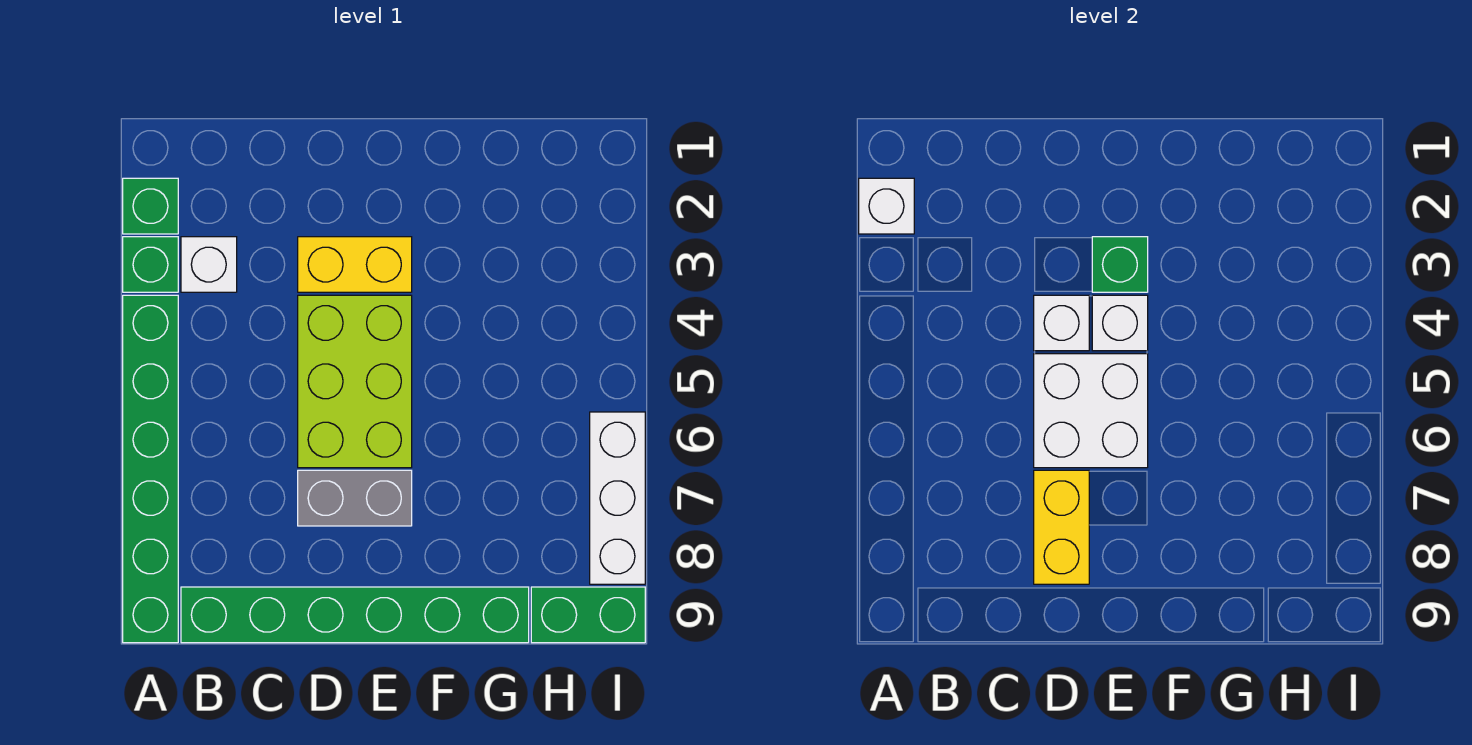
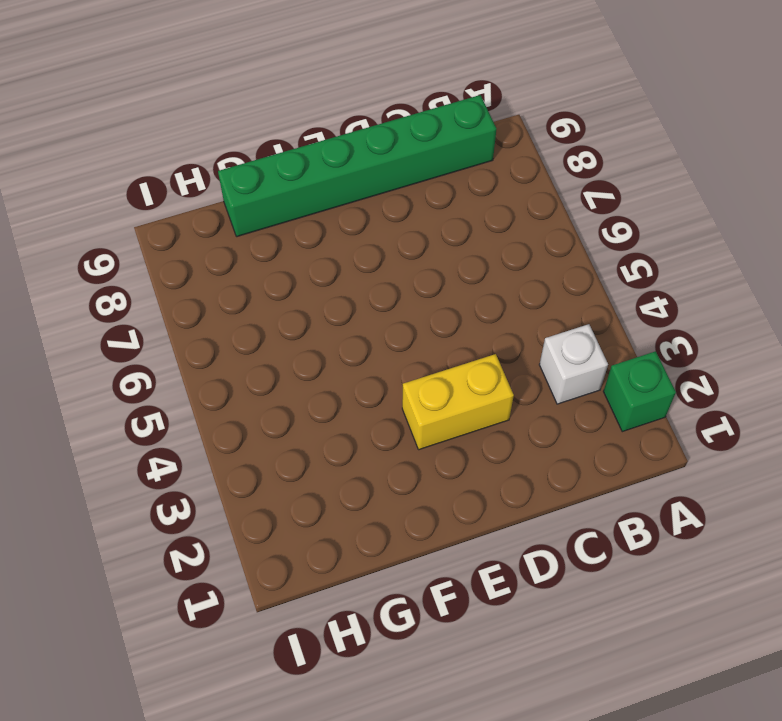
none -> green brick A3 level 1
none -> green brick A4:A9 level 1
none -> lime brick D4:E6 level 1

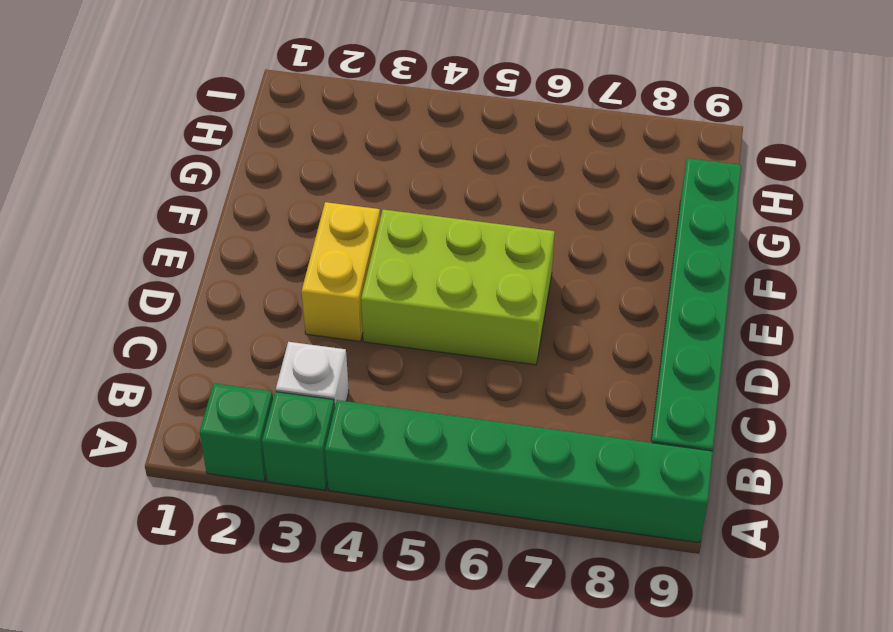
none -> grey brick D7:E7 level 1
none -> green brick H9:I9 level 1
none -> white brick I6:I8 level 1

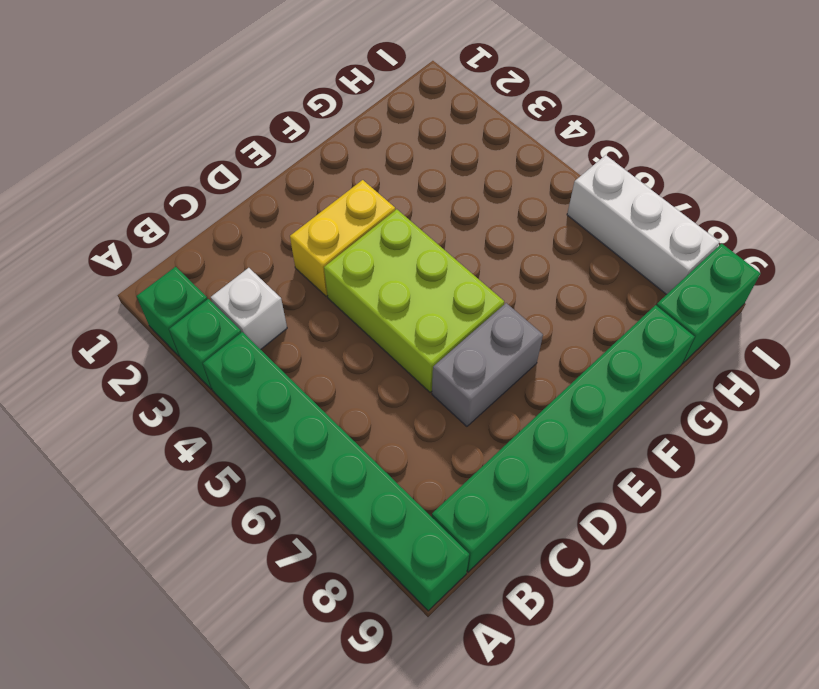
none -> white brick A2 level 2
none -> white brick D4 level 2
none -> white brick D5:E6 level 2

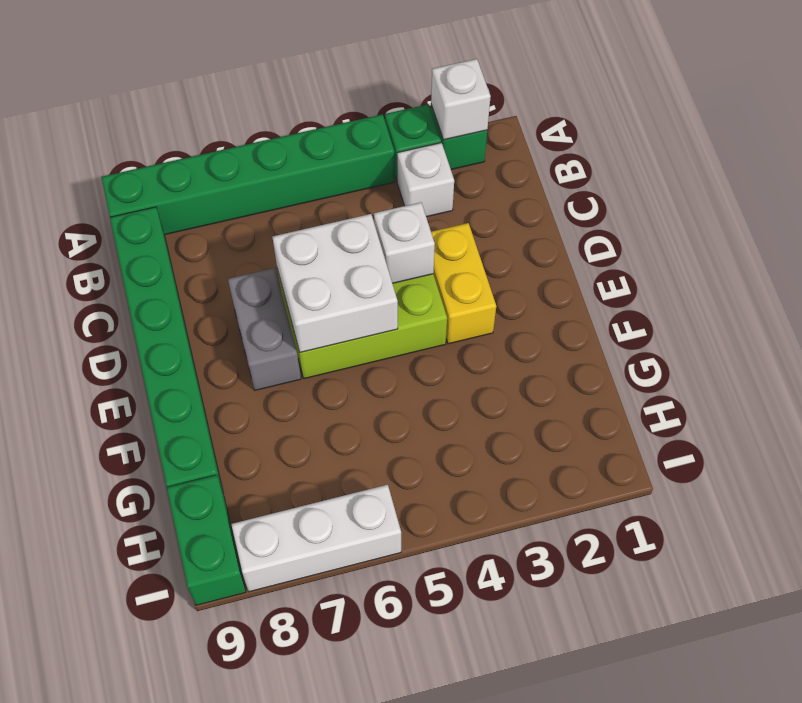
none -> yellow brick D7:D8 level 2
none -> green brick E3 level 2
none -> white brick E4 level 2

